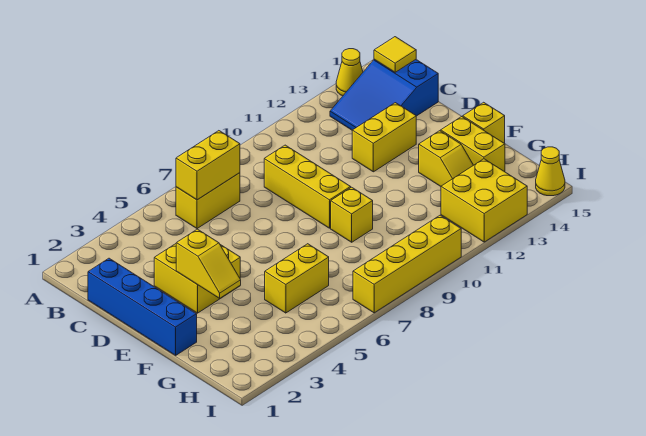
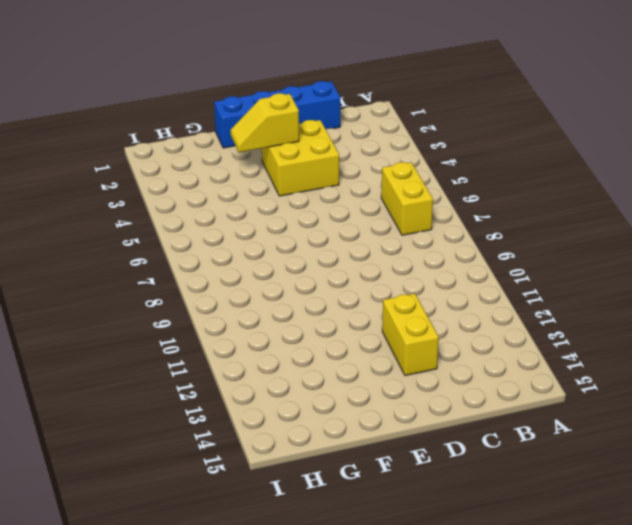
none -> yellow cone A14 level 1
none -> blue slope B13:C15 level 1 top 15
none -> yellow brick C9:E9 level 1

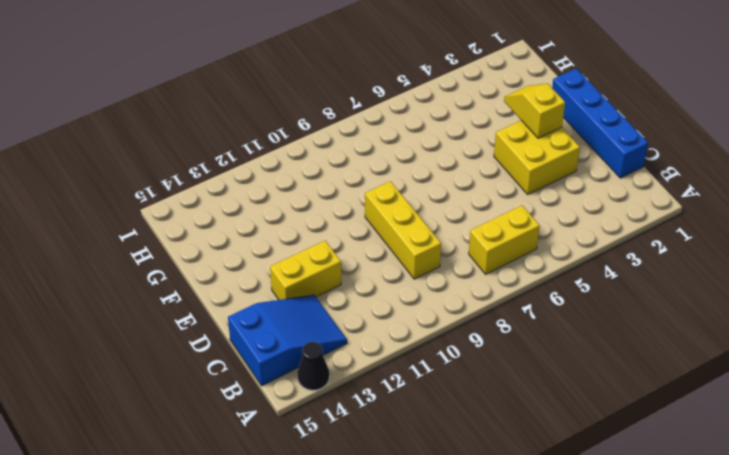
black cone A14 level 1 -> yellow cone A14 level 1
none -> yellow brick F9 level 1
none -> yellow slope F13:G13 level 1 top F
none -> yellow brick F14:G14 level 1

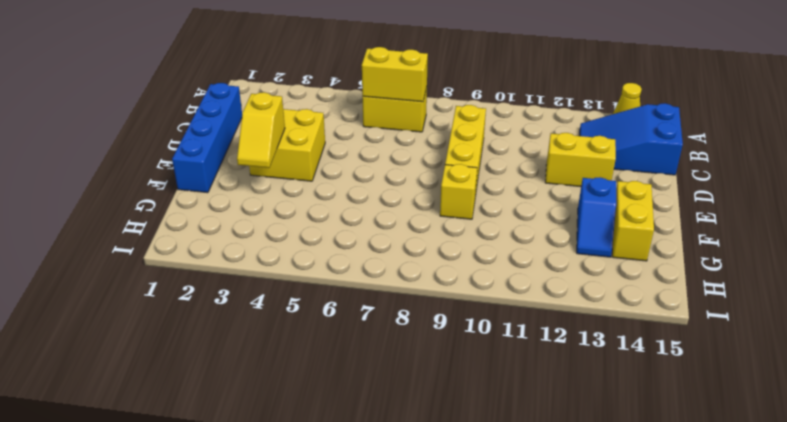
blue slope F13:G13 level 1 top F -> yellow slope F13:G13 level 1 top F
none -> yellow brick F15 level 1
none -> yellow brick G5:G6 level 1
none -> yellow brick H12:I13 level 1

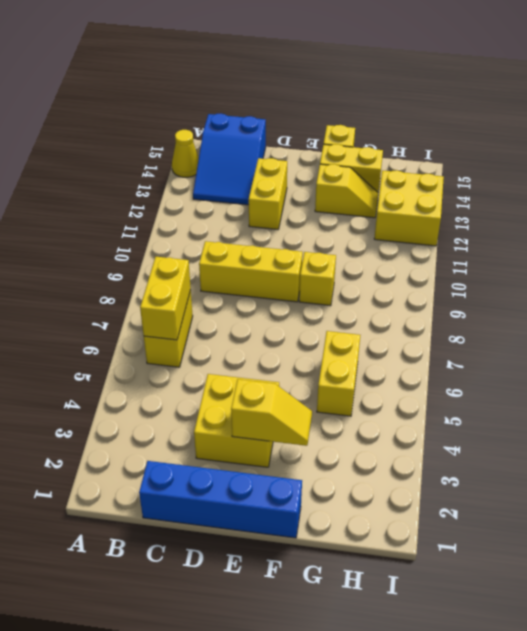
none -> yellow brick I7:I10 level 1
none -> yellow cone I15 level 1
none -> yellow tile B15 level 2

